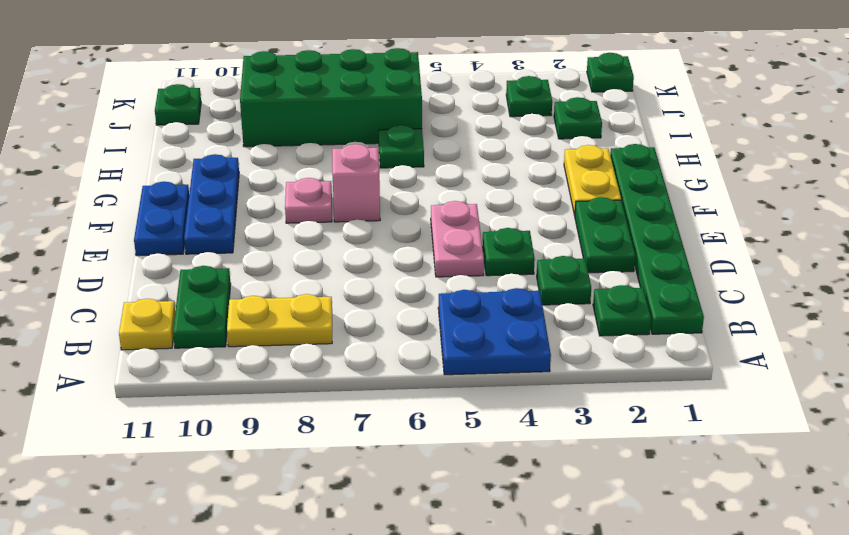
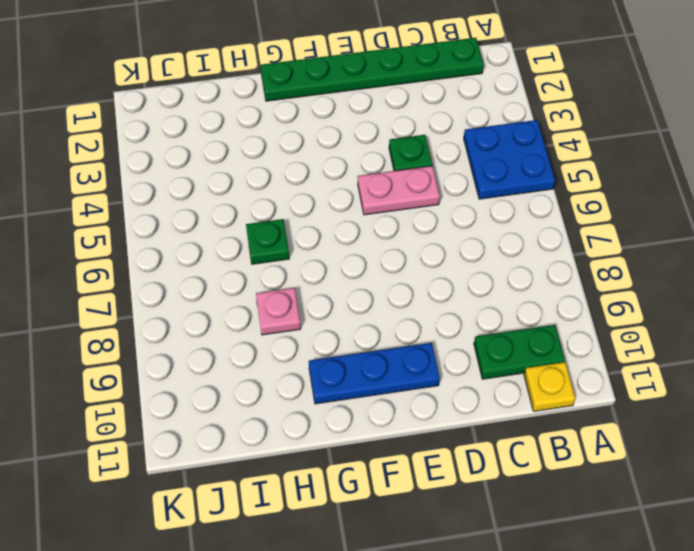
pink plate H8 level 1 -> pink plate F8 level 1
none -> green plate B2 level 1
none -> yellow plate B8:B9 level 1
none -> green plate C3 level 1

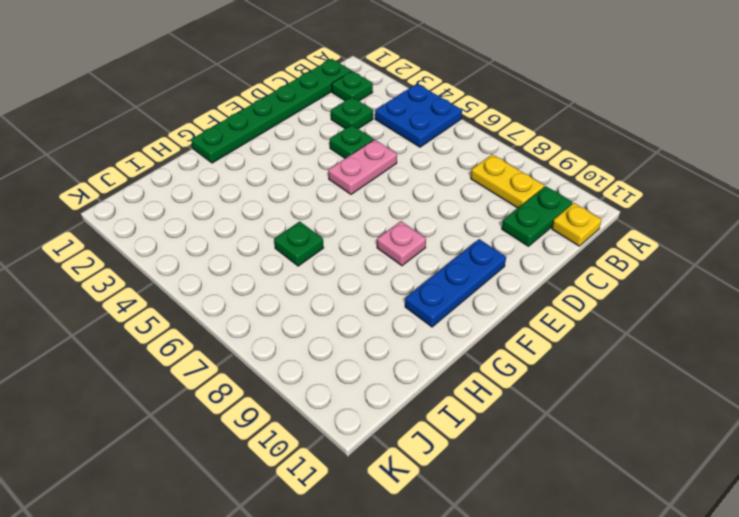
none -> green plate D2:E2 level 1
none -> blue plate E11:F11 level 1
none -> yellow plate F2:G2 level 1

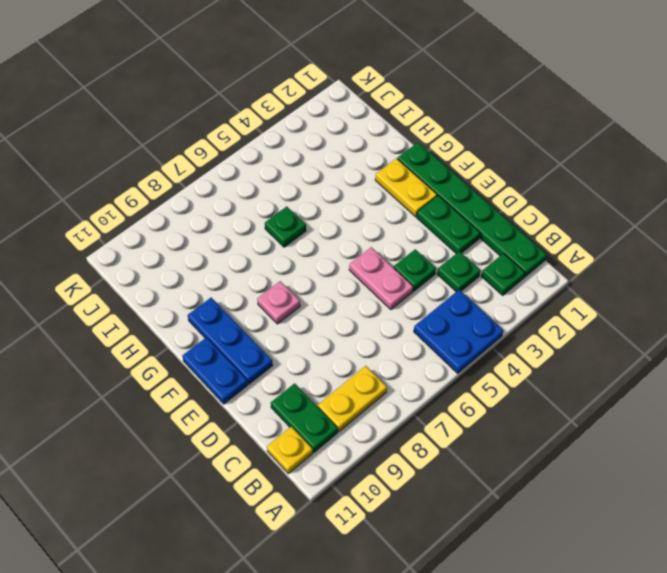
none -> pink brick F7 level 1
none -> green plate I2 level 1
none -> green brick I6:J9 level 1

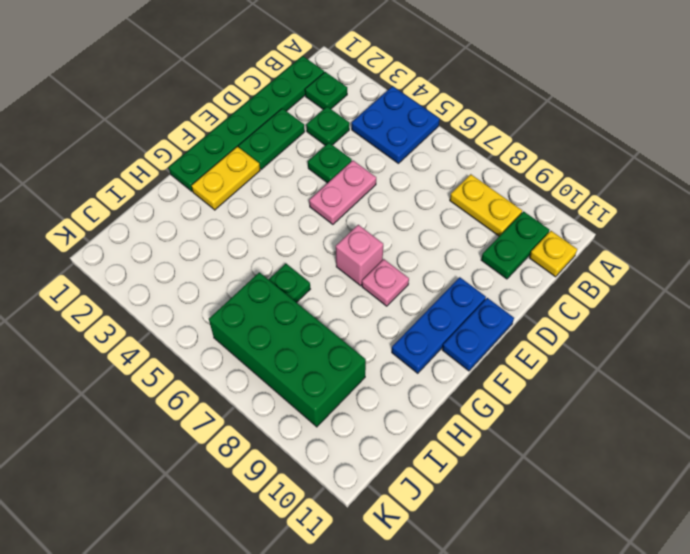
none -> green plate I2 level 1
none -> green plate J3 level 1
none -> green plate J11 level 1

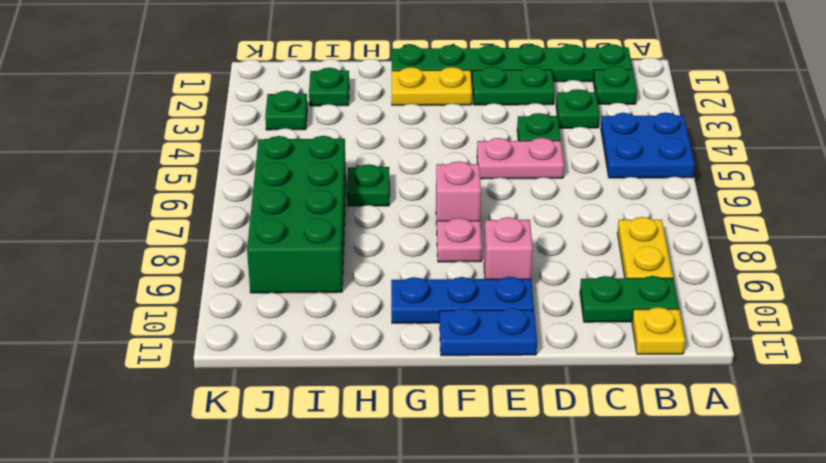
pink brick E9 level 1 -> none
none -> green plate J11 level 1
none -> green plate K1 level 1

